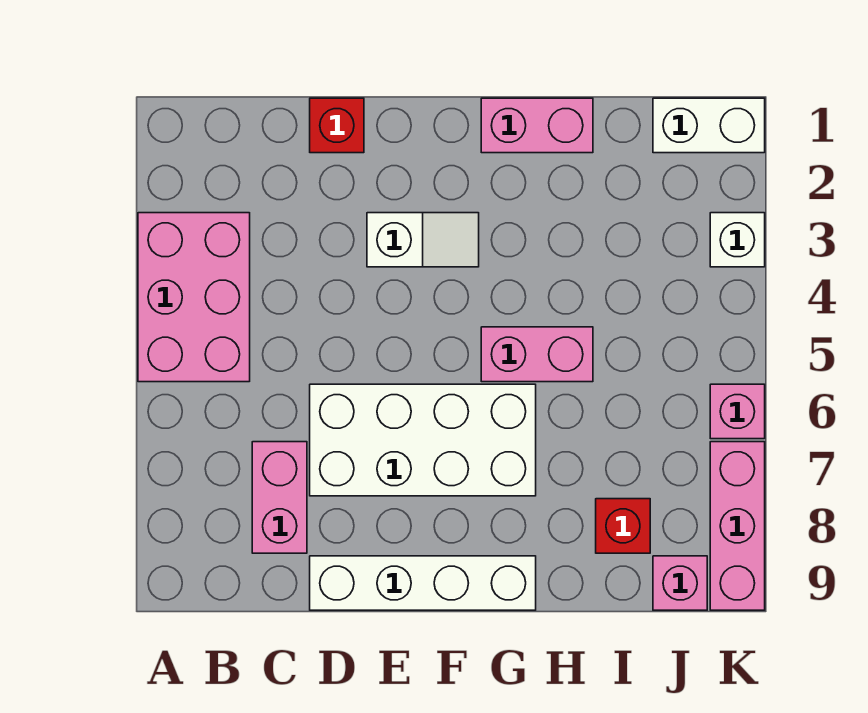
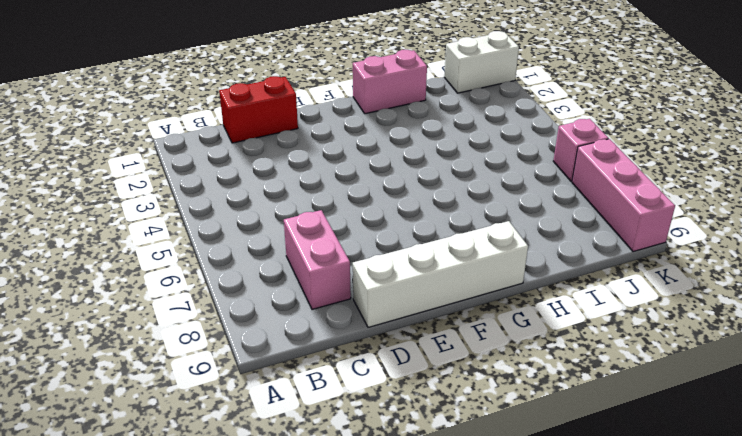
red brick C1:D1 level 1 -> red brick D1 level 1
none -> pink brick A3:B5 level 1
none -> white brick D6:G7 level 1
none -> white slope E3:F3 level 1 top E

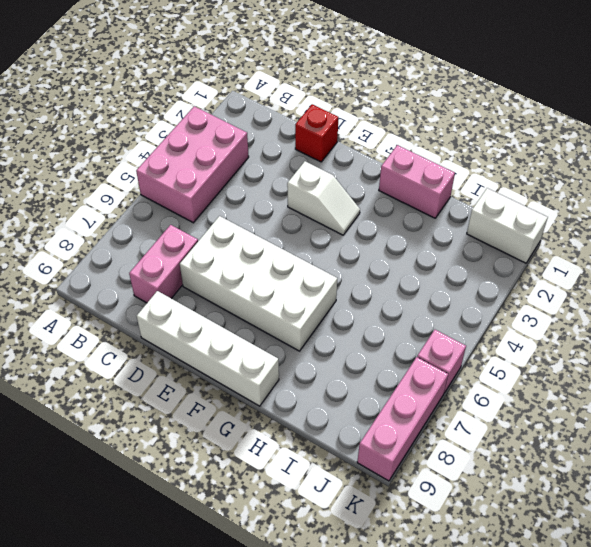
none -> pink brick G5:H5 level 1
none -> red brick I8 level 1
none -> pink brick J9 level 1

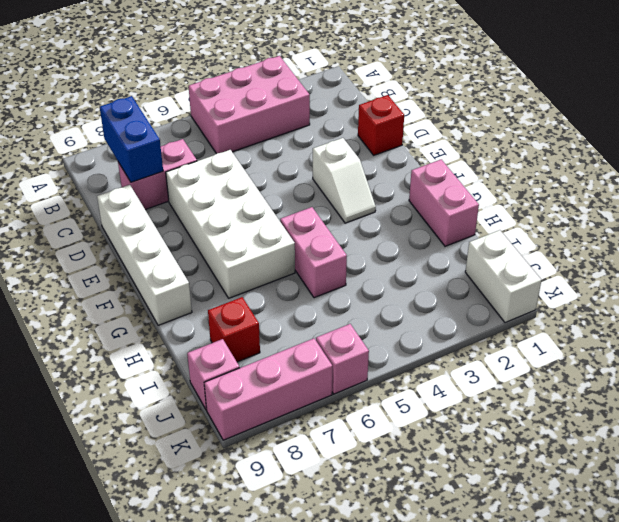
blue brick B8:C8 level 2 -> none
none -> white brick K3 level 1

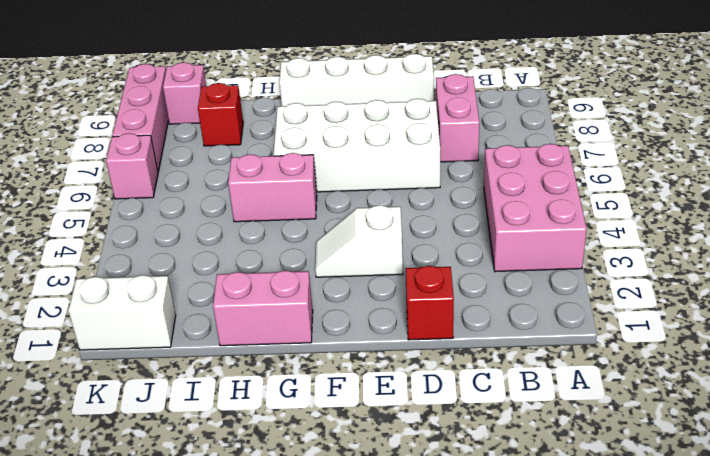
none -> white brick K3 level 1

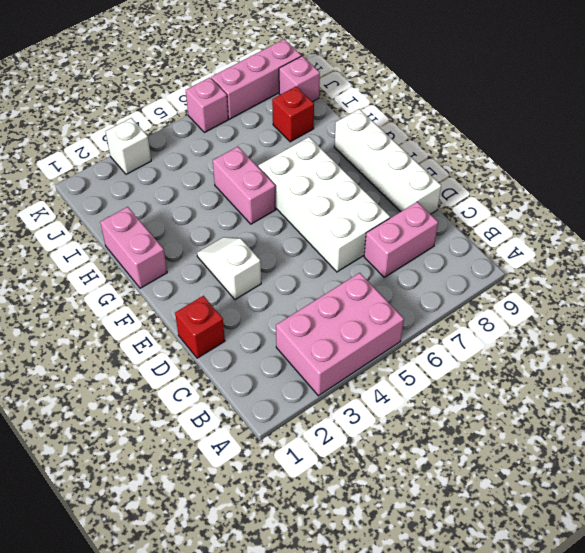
none -> white brick J1:K1 level 1

